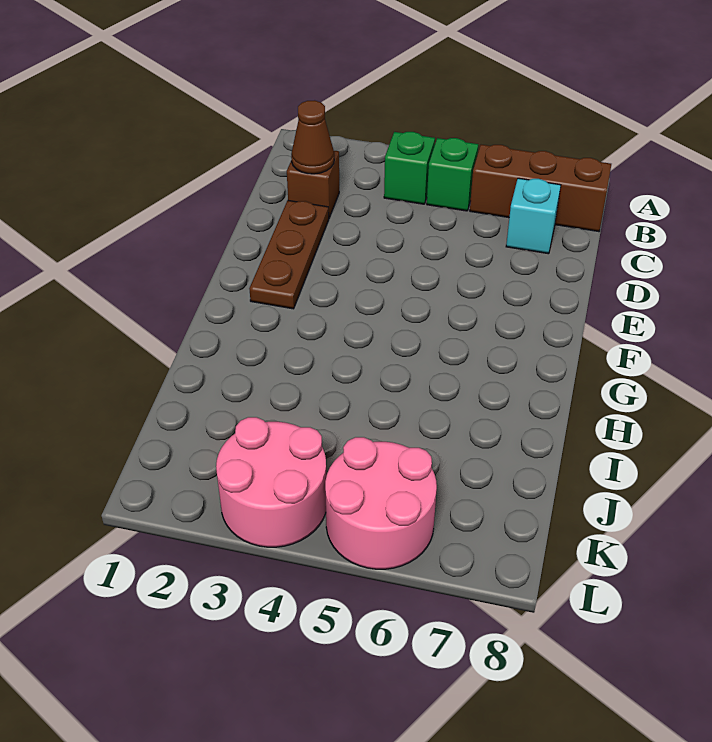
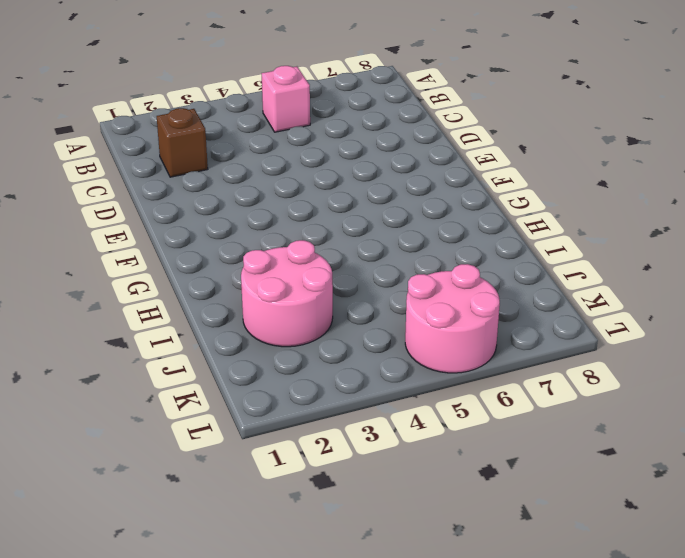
pink brick B5 level 1 -> green brick B5 level 1
pink round brick I2:J3 level 1 -> pink round brick K3:L4 level 1
none -> green brick B4 level 1
none -> brown brick B6:B8 level 1

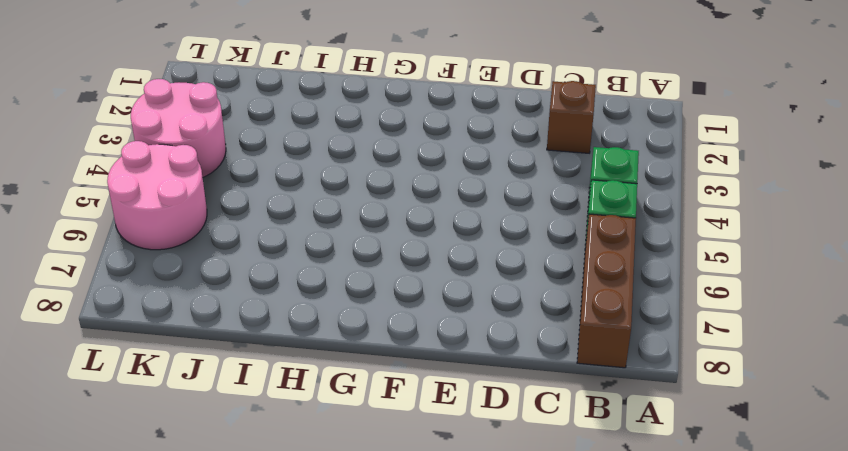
none -> cyan brick C7 level 1
none -> brown plate D2:F2 level 1

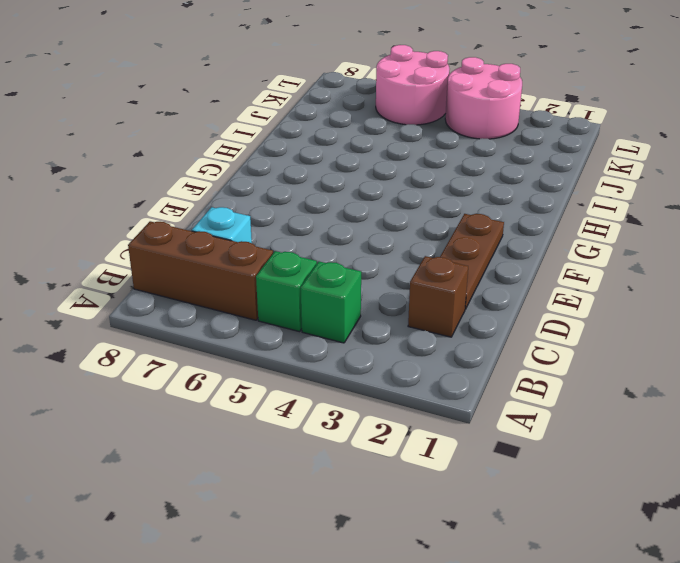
none -> brown cone C2 level 2

